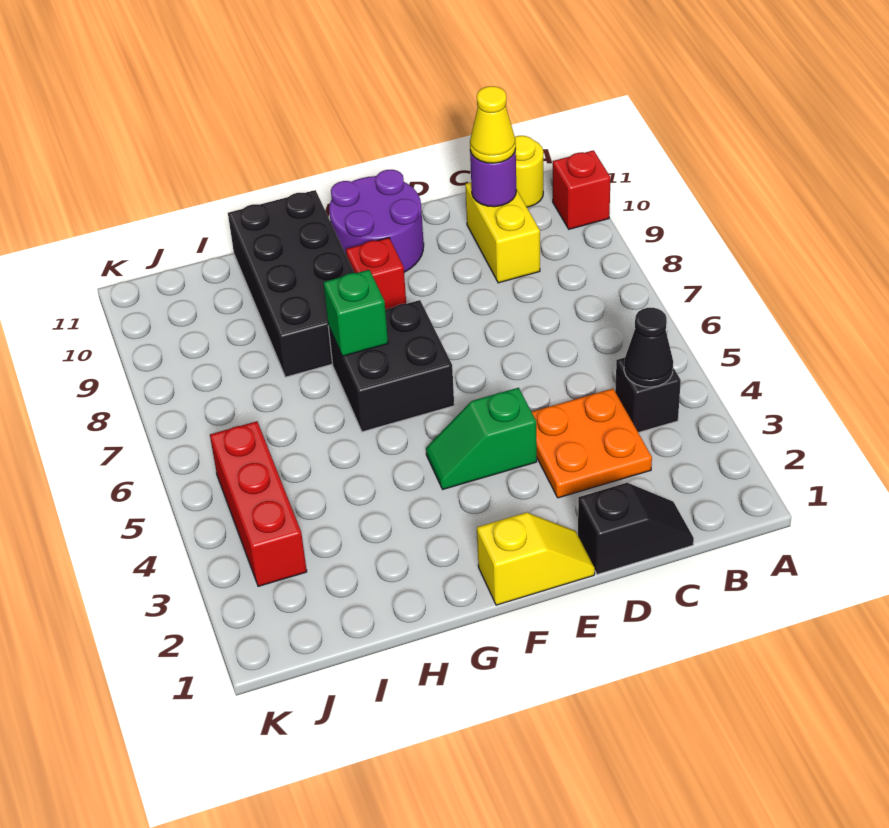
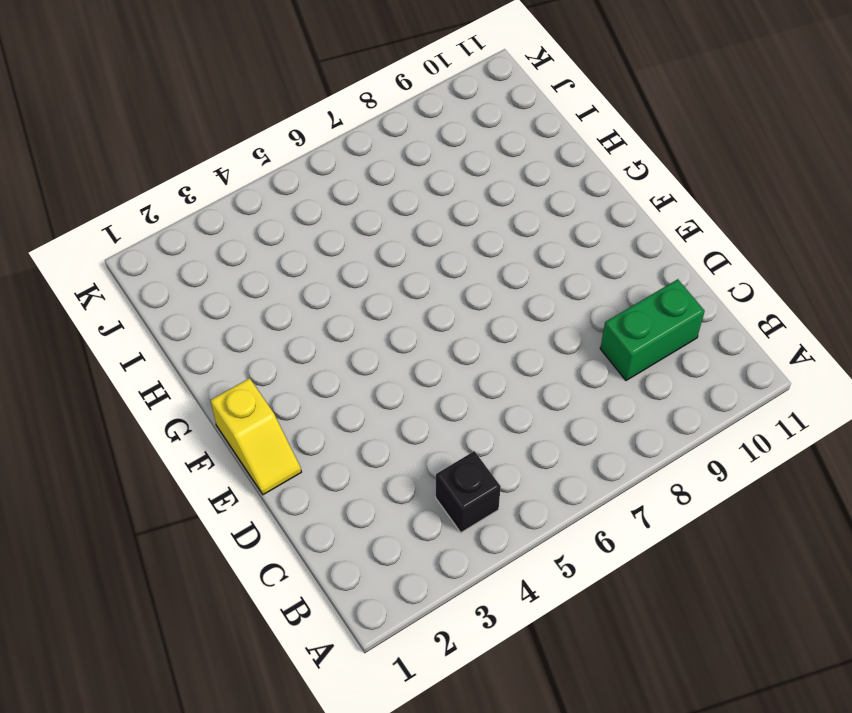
green brick C9:C10 level 1 -> yellow brick C9:C10 level 1
none -> red brick A10 level 1
none -> yellow round brick B11 level 1
none -> black slope C1:D1 level 1 top D

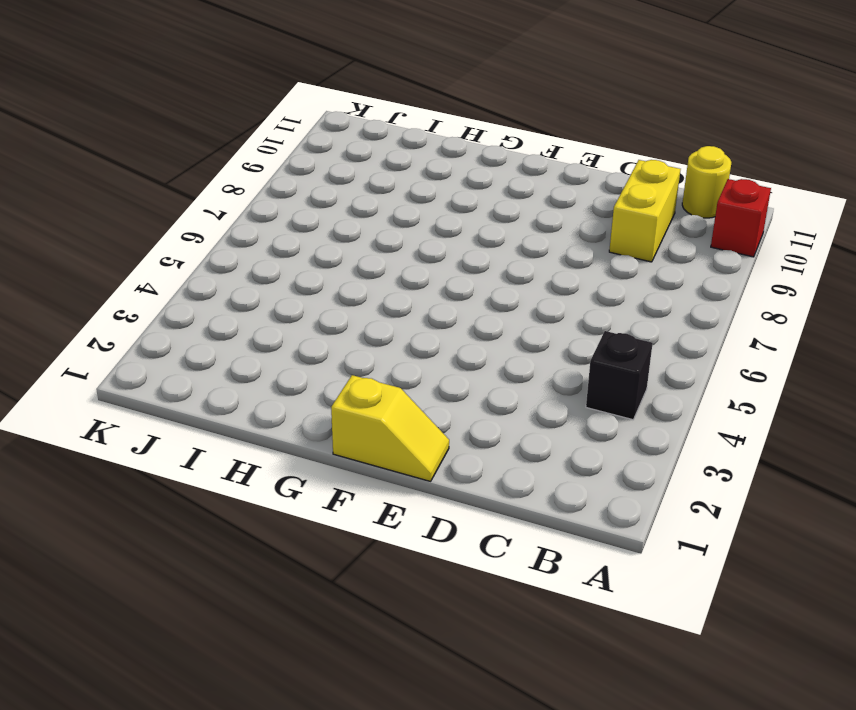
none -> black slope C1:D1 level 1 top D
none -> orange plate C3:D4 level 1
none -> green slope E4:F4 level 1 top E

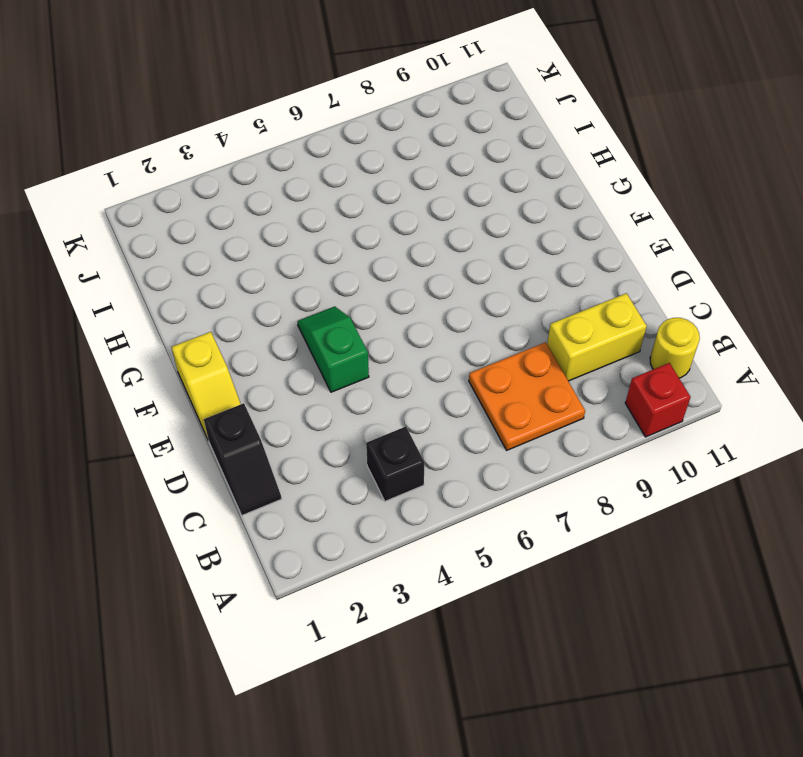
orange plate B7:C8 level 1 -> orange plate C3:D4 level 1
none -> purple round brick E10:F11 level 1
none -> black brick F6:G7 level 1
none -> red brick F9 level 1

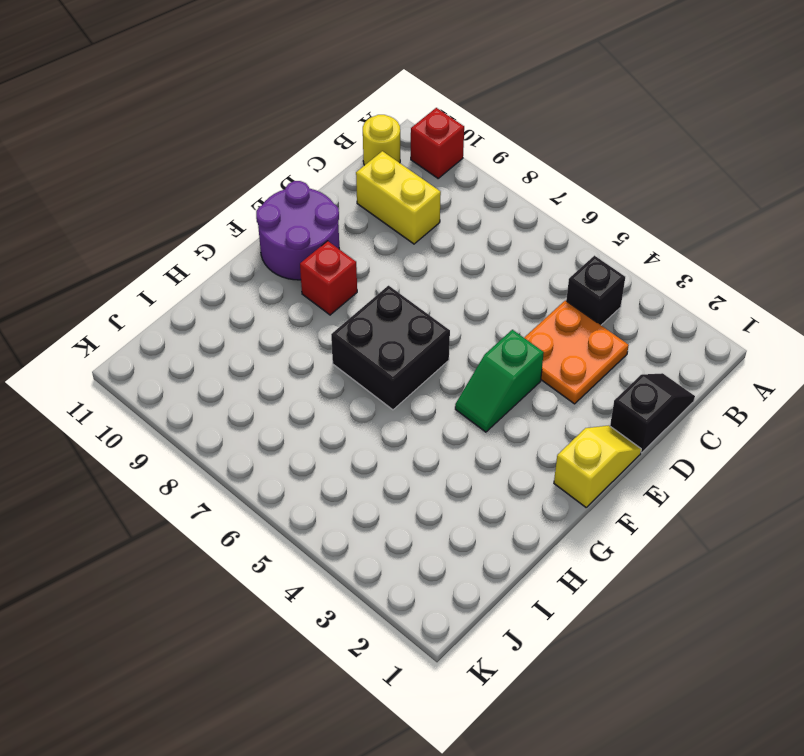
none -> black brick G8:H11 level 1
none -> red brick J3:J5 level 1
none -> black cone B4 level 2

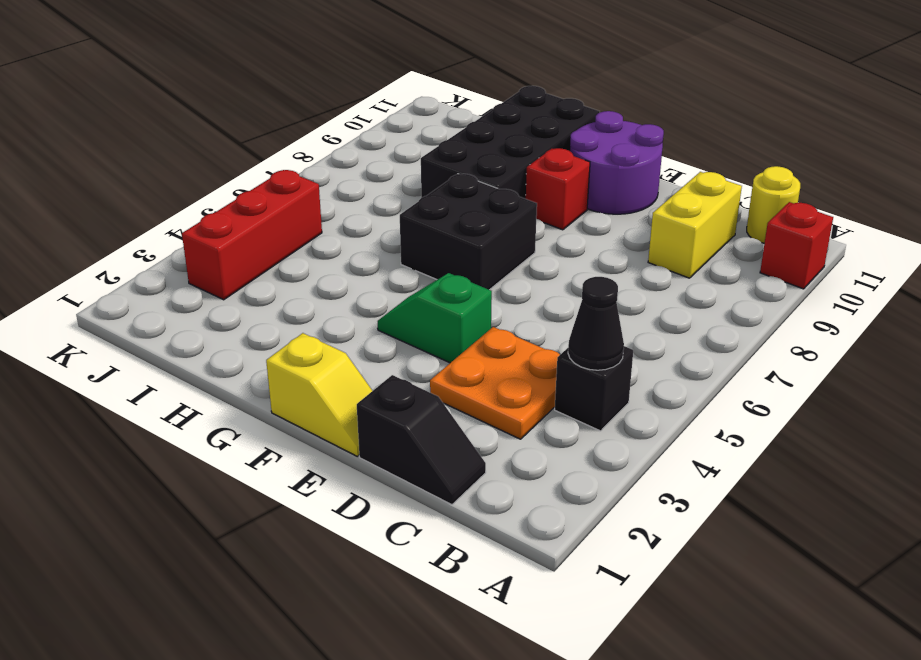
none -> purple round brick C10 level 2
none -> green brick G7 level 2
none -> yellow cone C10 level 3

